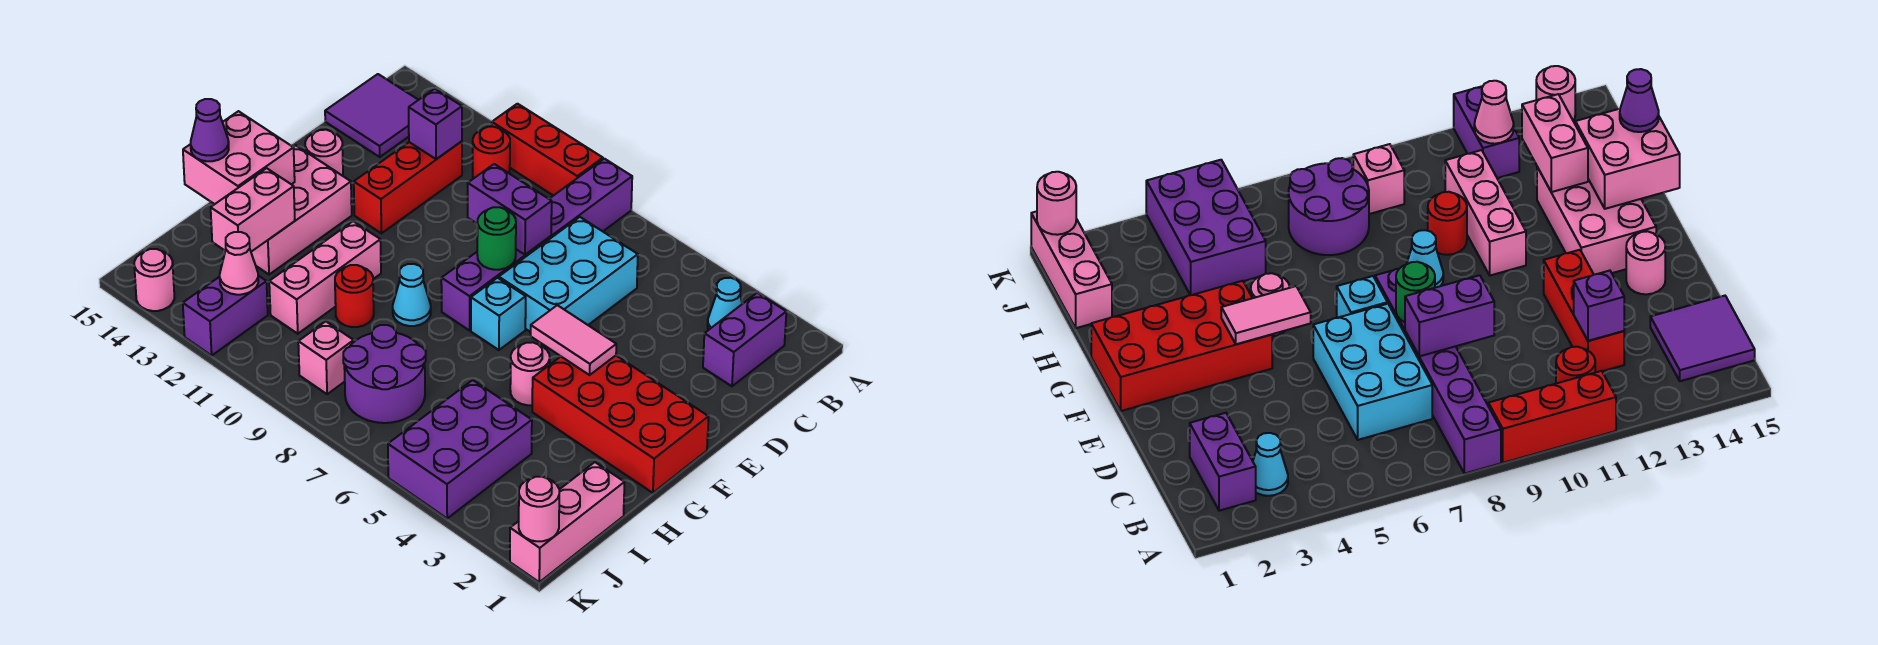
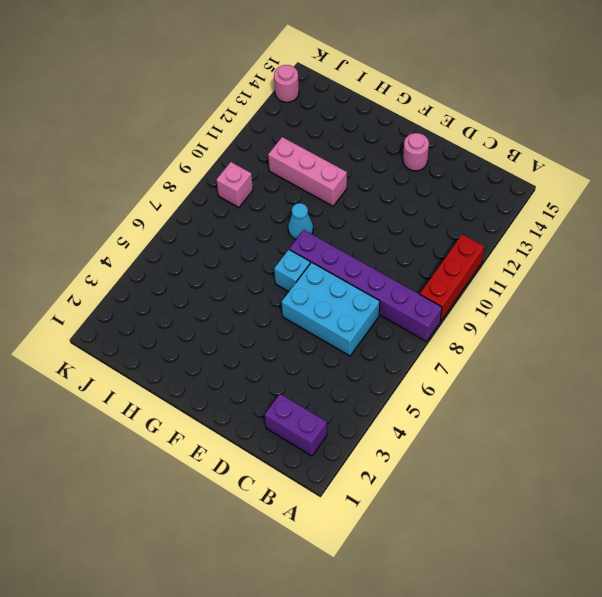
none -> cyan cone B3 level 1
none -> red round brick B11 level 1
none -> purple tile B14:C15 level 1
none -> red brick C12:E12 level 1

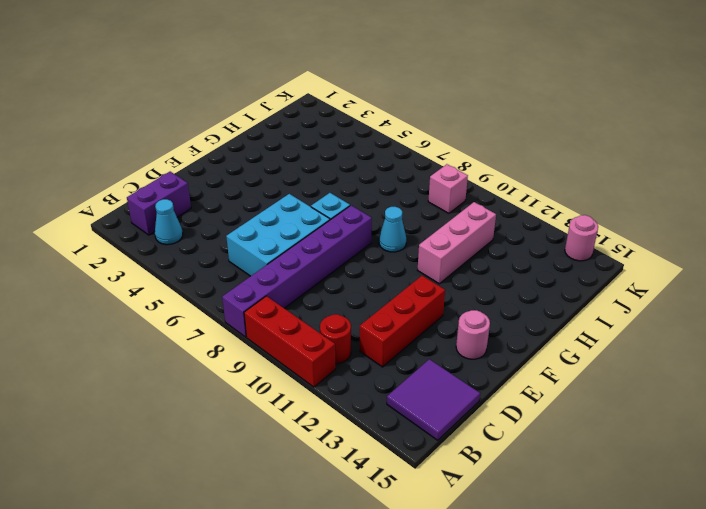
none -> red brick F1:G4 level 1
none -> pink brick F13:H14 level 1
none -> pink round brick G5 level 1
none -> red round brick H10 level 1

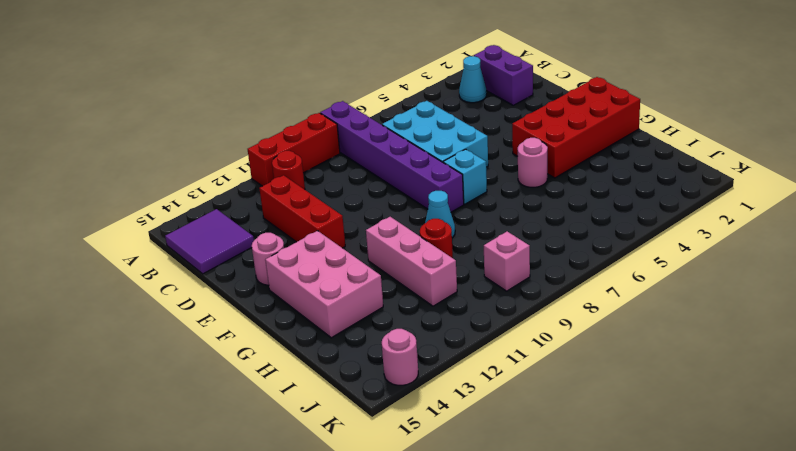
none -> pink brick I1:K1 level 1
none -> purple brick I4:K5 level 1
none -> purple round brick I7:J8 level 1
none -> purple brick J12:K12 level 1

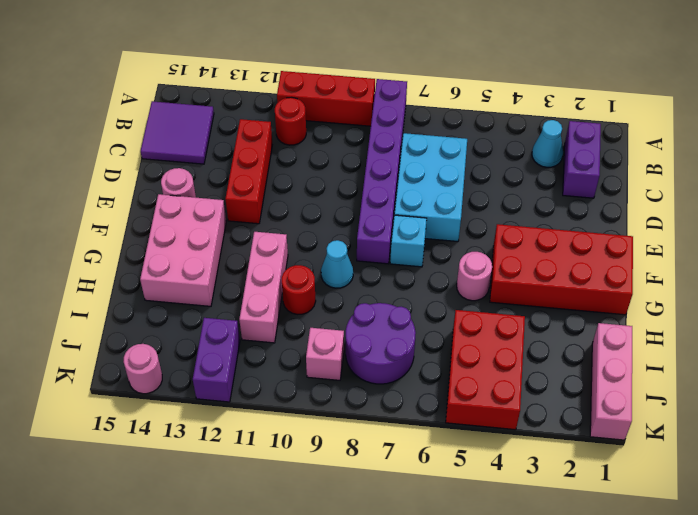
red brick I4:K5 level 1 -> purple brick I4:K5 level 1
none -> purple brick C12 level 2
none -> purple brick D8:D9 level 2
none -> green round brick E8 level 2
none -> pink tile F4:F5 level 2

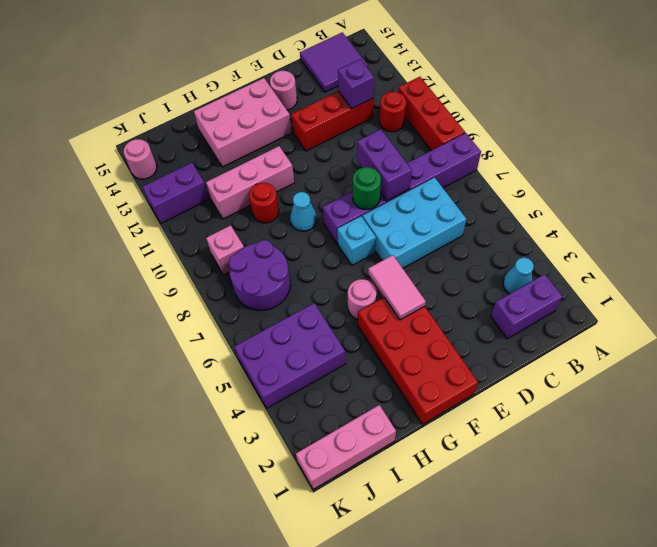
none -> pink brick G14:H15 level 2
none -> pink brick H13:I13 level 2
none -> pink cone J12 level 2
none -> pink round brick K1 level 2

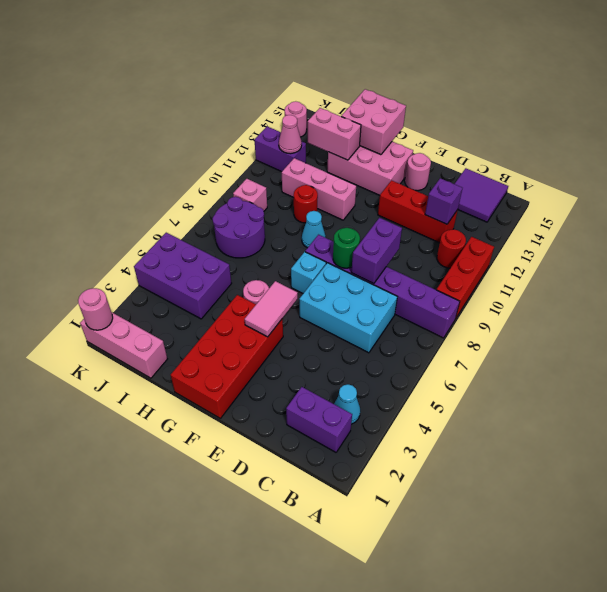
none -> purple cone H15 level 3

